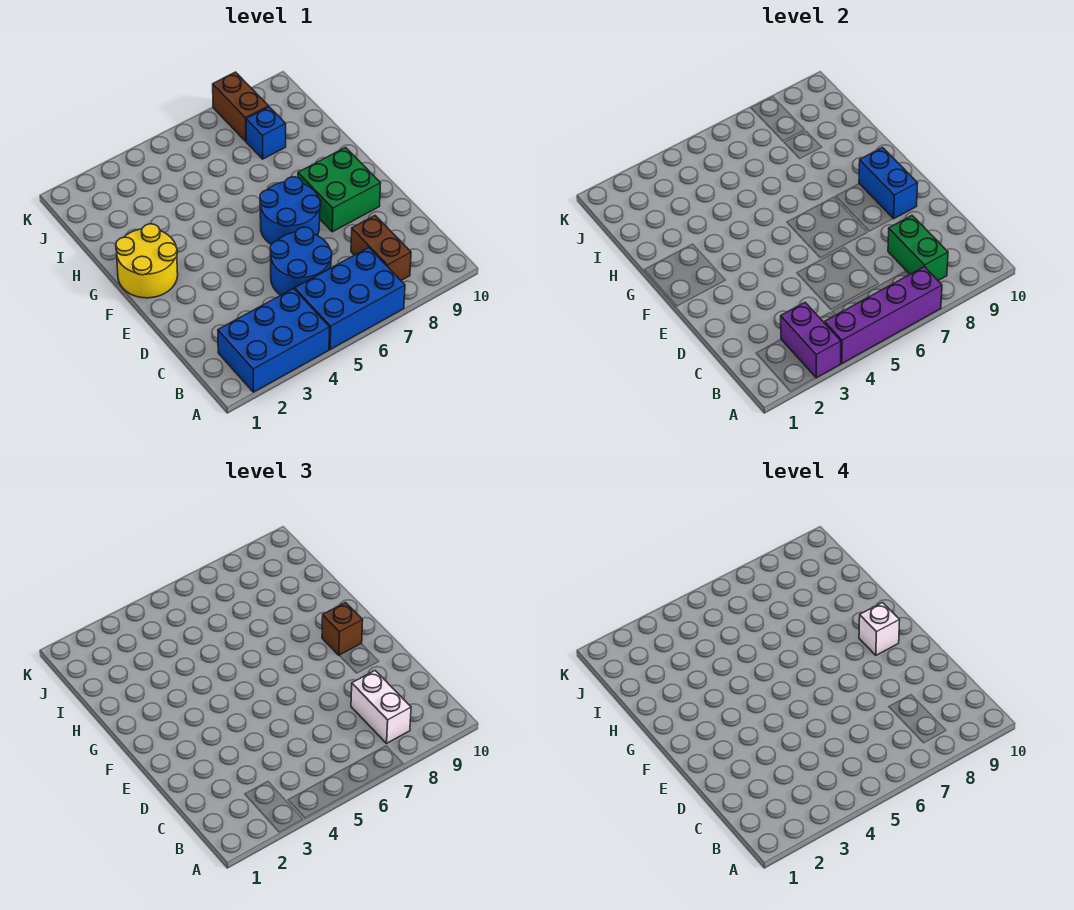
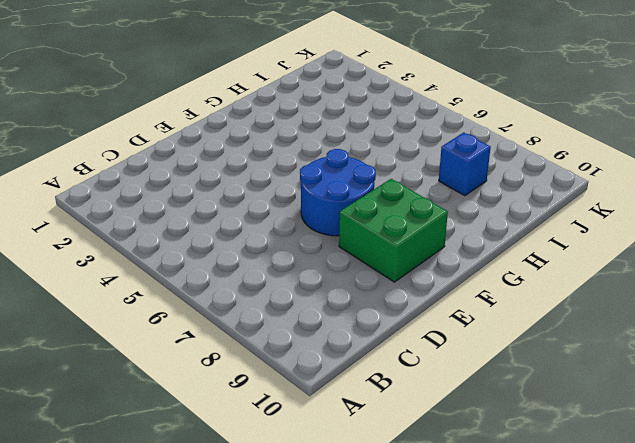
none -> blue brick A2:B4 level 1
none -> blue brick A5:B7 level 1
none -> brown brick B8:C8 level 1

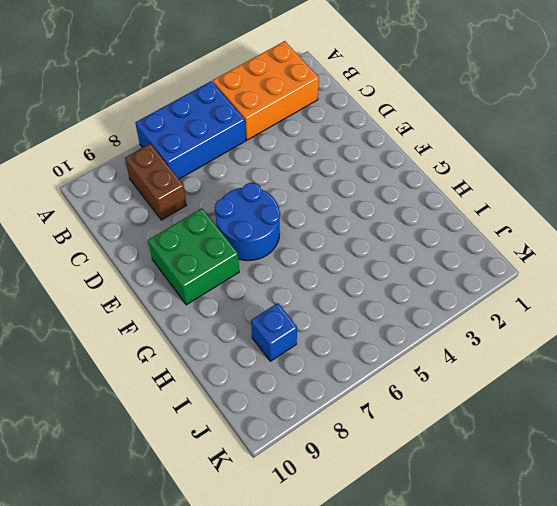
orange brick A2:B4 level 1 -> blue brick A2:B4 level 1
none -> blue round brick C5:D6 level 1
none -> yellow round brick F1:G2 level 1
none -> brown brick J8:K8 level 1

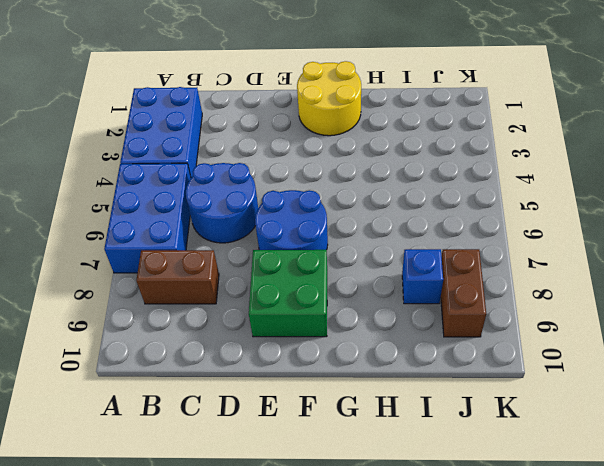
brown brick J8:J9 level 1 -> brown brick J8:K8 level 1
none -> purple brick A3:B3 level 2
none -> purple brick A4:A7 level 2
none -> green brick B8:C8 level 2

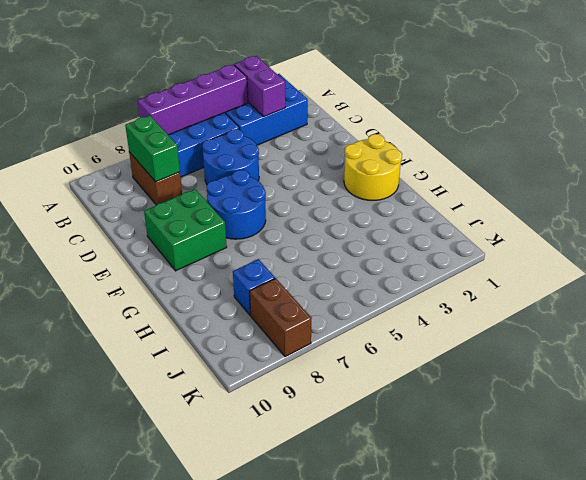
none -> blue brick E9:F9 level 2
none -> white brick B8:C8 level 3
none -> brown brick F9 level 3

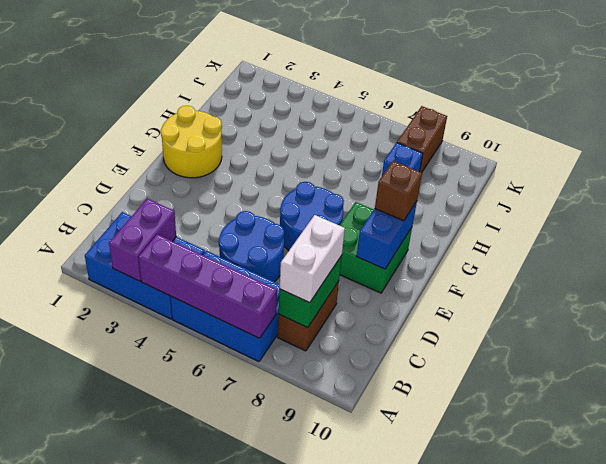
none -> white brick F9 level 4

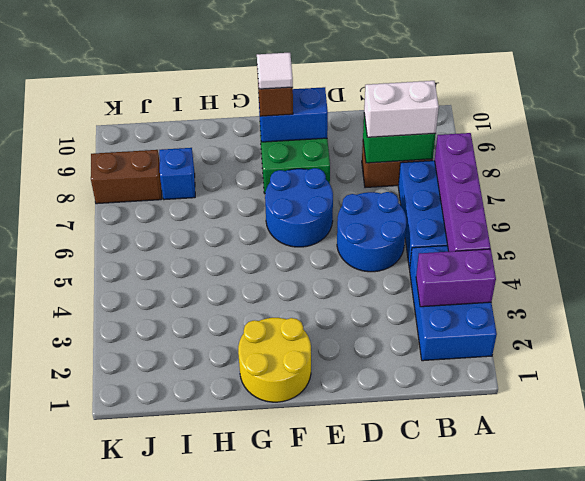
white tile F9 level 4 -> white brick F9 level 4

